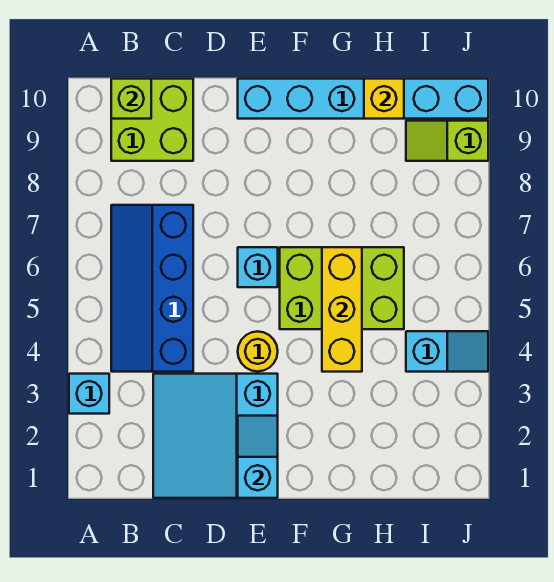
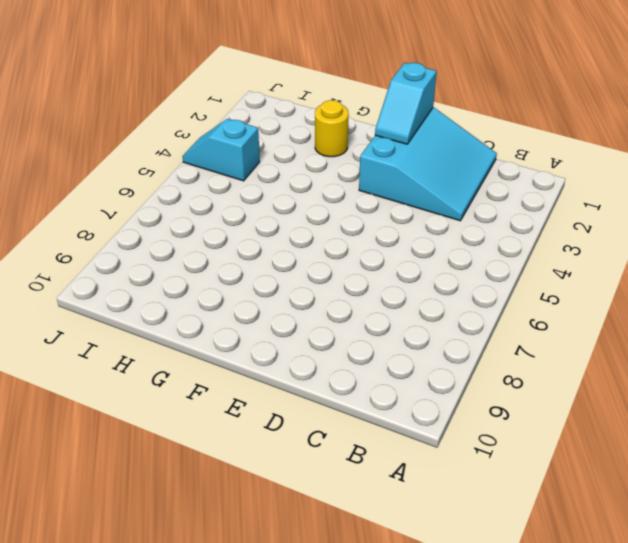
yellow round brick G2 level 1 -> yellow round brick E4 level 1
none -> cyan brick A3 level 1
none -> blue slope B4:C7 level 1 top C
none -> lime brick B9:C10 level 1

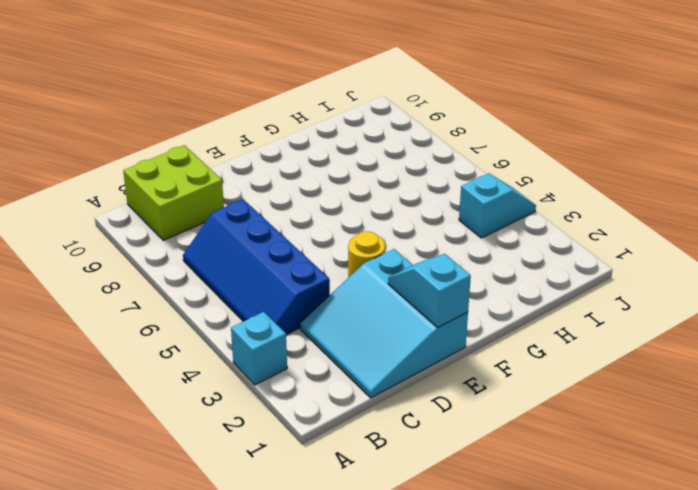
none -> cyan brick E6 level 1
none -> cyan brick E10:J10 level 1
none -> lime brick F5:H6 level 1

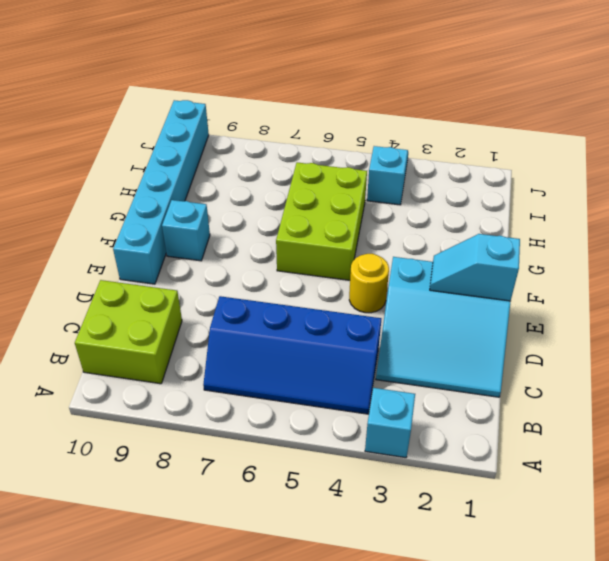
cyan brick F9 level 1 -> cyan brick E6 level 1
none -> lime slope I9:J9 level 1 top J
none -> lime brick B10 level 2
none -> yellow brick G4:G6 level 2

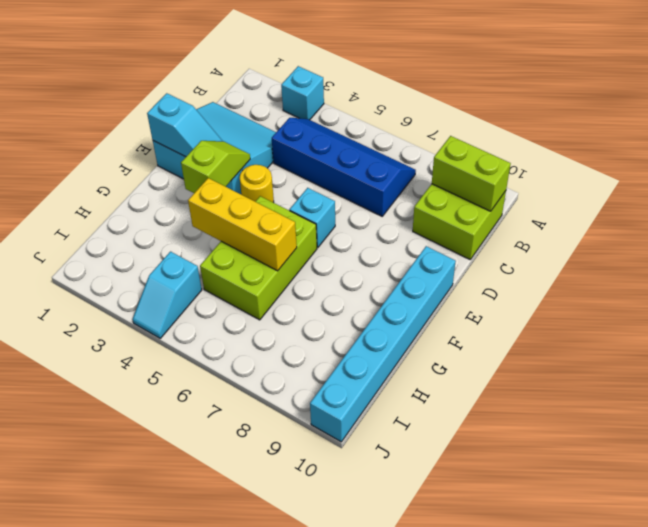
lime brick B9:B10 level 2 -> lime brick B10 level 2
lime slope E3:F3 level 2 top F -> lime slope I9:J9 level 1 top J
none -> yellow brick H10 level 2

